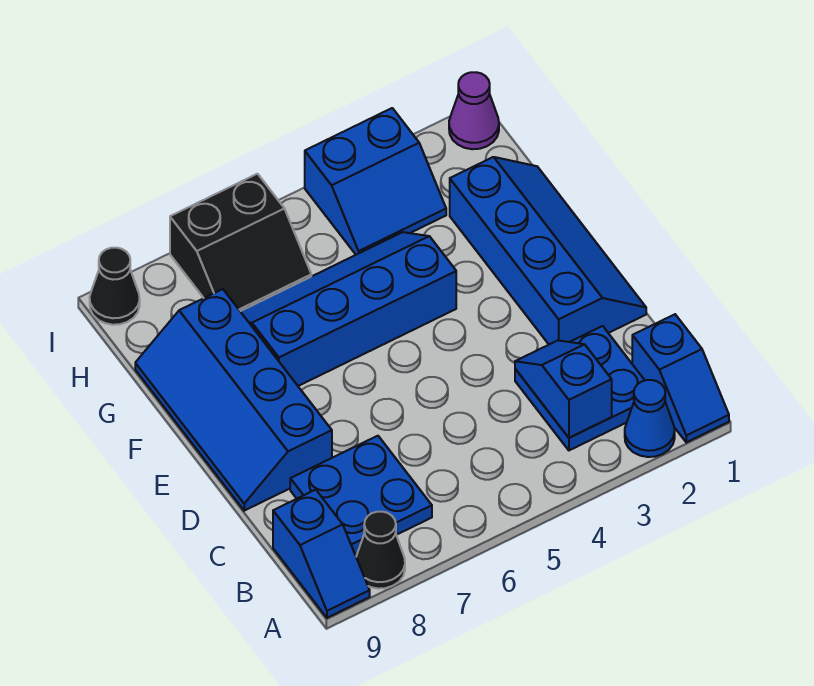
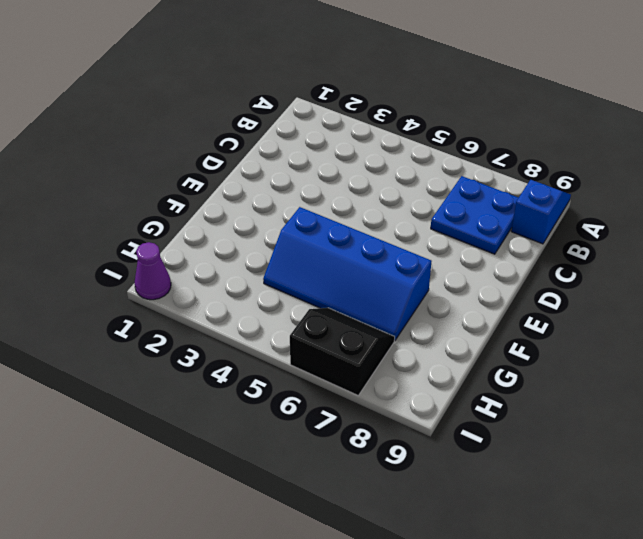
none -> blue slope A1:B1 level 1 top B
none -> blue cone A2 level 1
none -> black cone A8 level 1

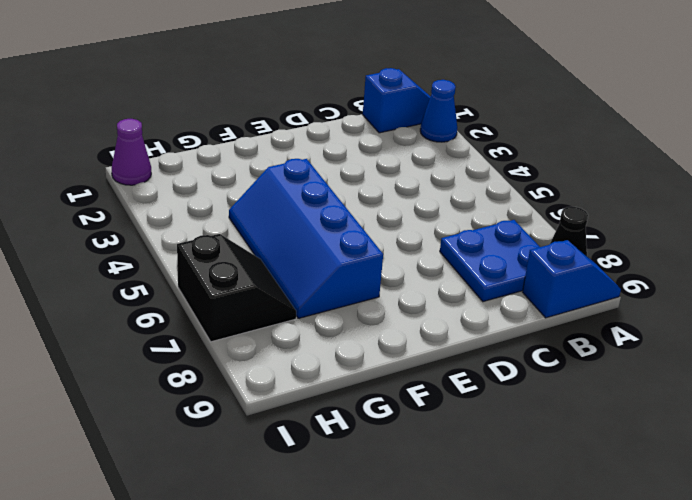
none -> blue plate B2:C3 level 1
none -> blue slope D1:G2 level 1 top 2
none -> blue slope D8:G9 level 1 top 8

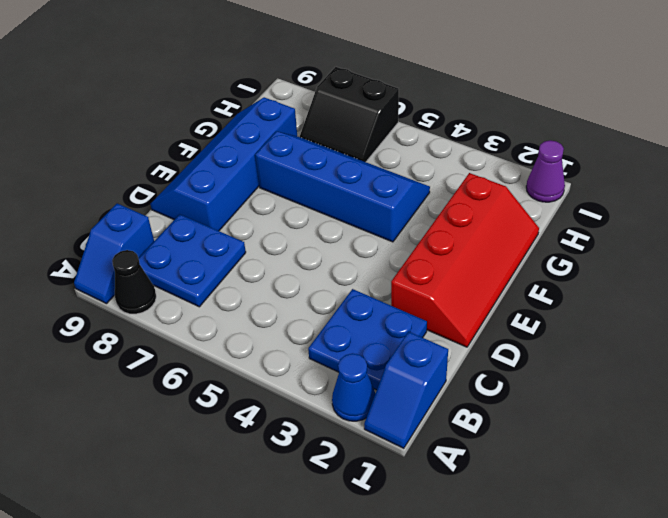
red slope D1:G2 level 1 top 2 -> blue slope D1:G2 level 1 top 2
none -> blue slope H3:I4 level 1 top I
none -> black cone I9 level 1
none -> blue slope B3:C3 level 2 top B

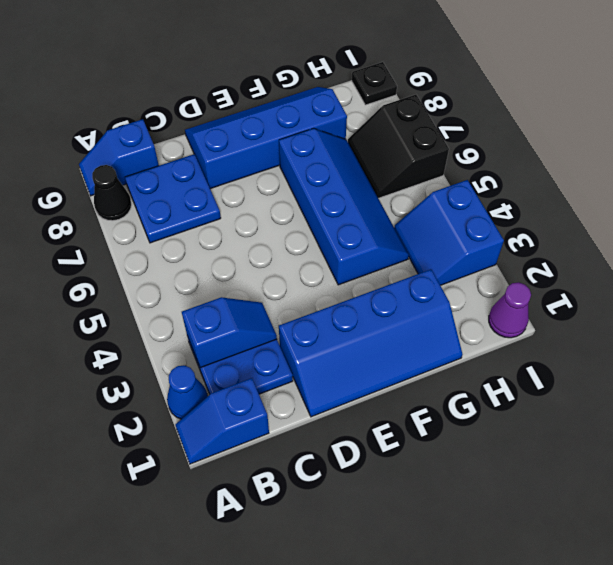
black plate I9 level 1 -> black cone I9 level 1

